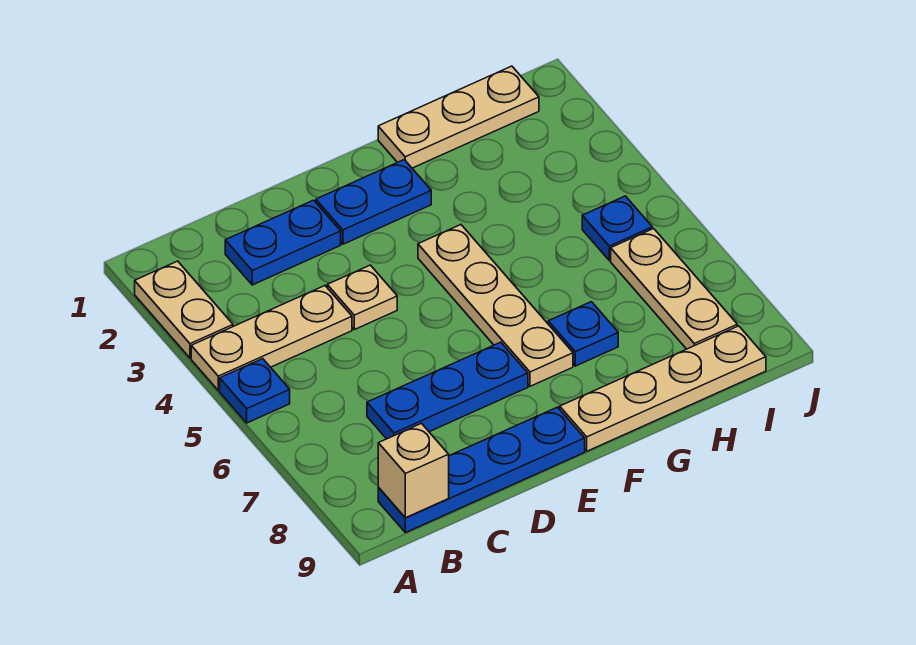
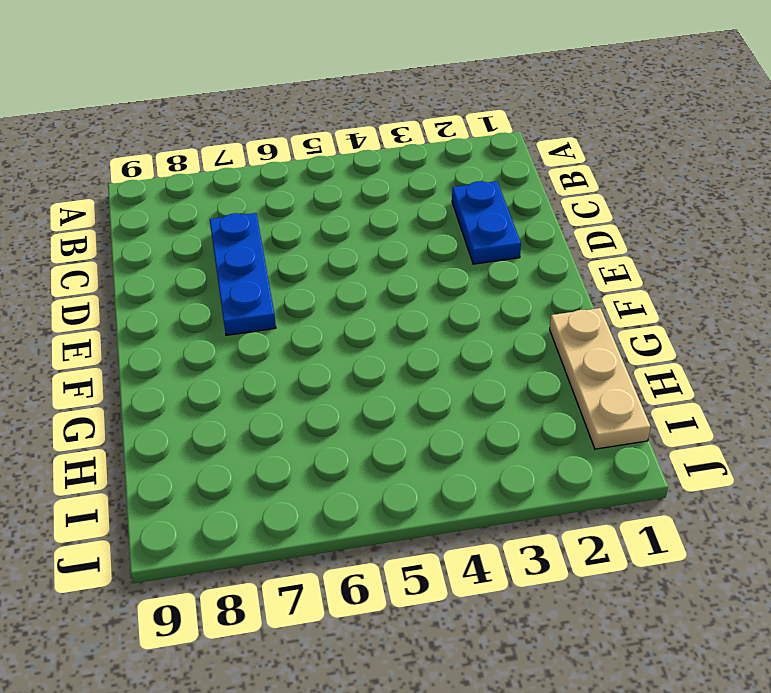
none -> tan plate A2:A3 level 1
none -> tan plate A4:C4 level 1
none -> blue plate A5 level 1

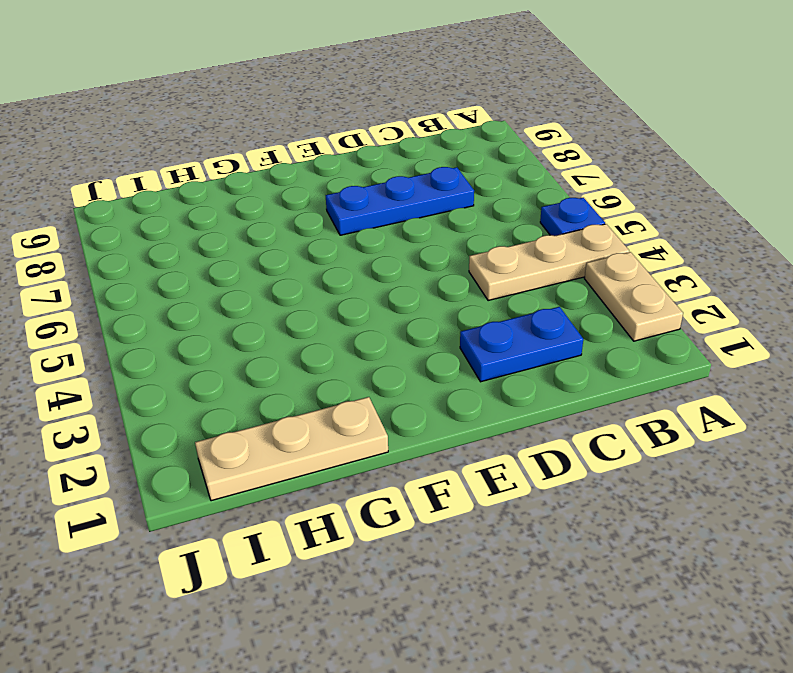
none -> blue plate B9:E9 level 1
none -> tan plate D4 level 1
none -> blue plate E2:F2 level 1

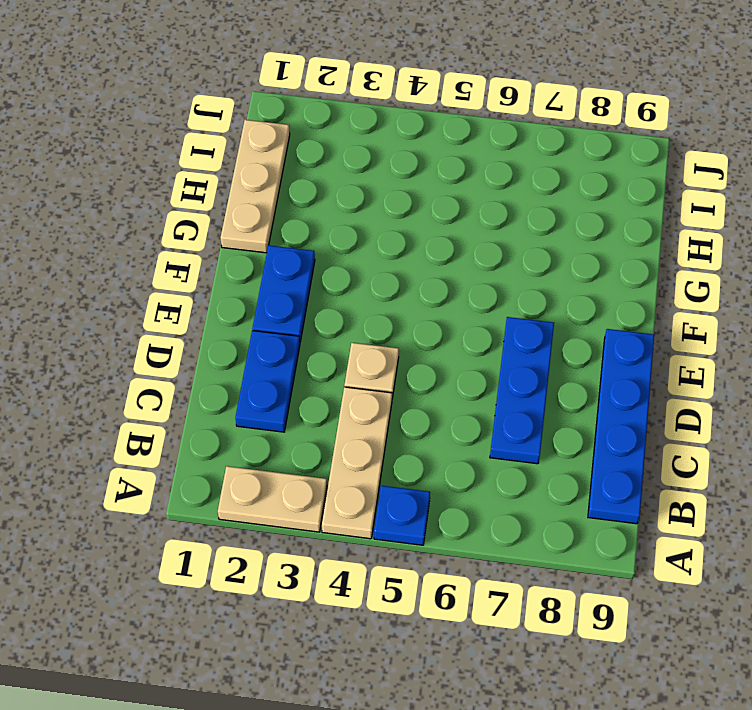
none -> tan plate F4:F7 level 1
none -> tan plate F9:I9 level 1
none -> blue plate G7 level 1

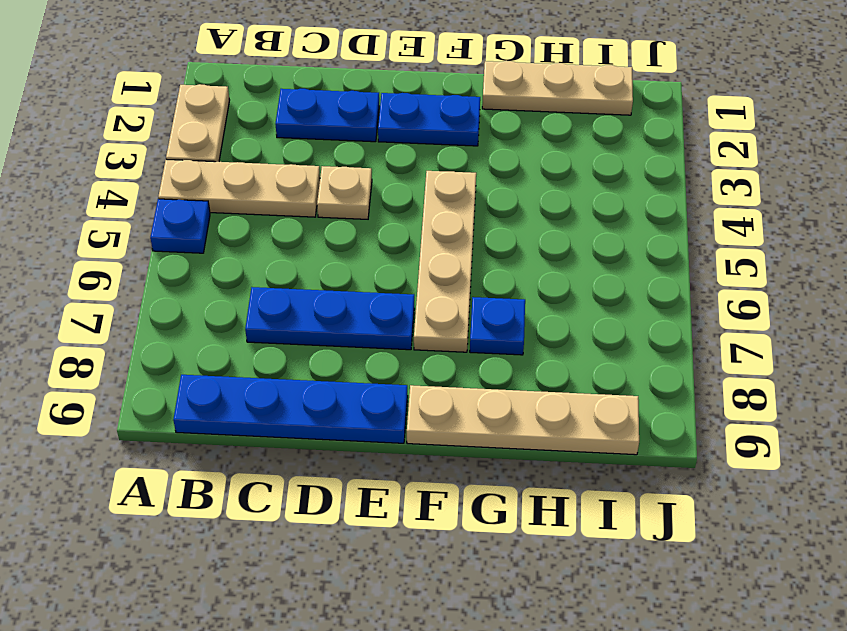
none -> blue plate I5 level 1
none -> tan plate I6:I8 level 1
none -> tan brick B9 level 2

